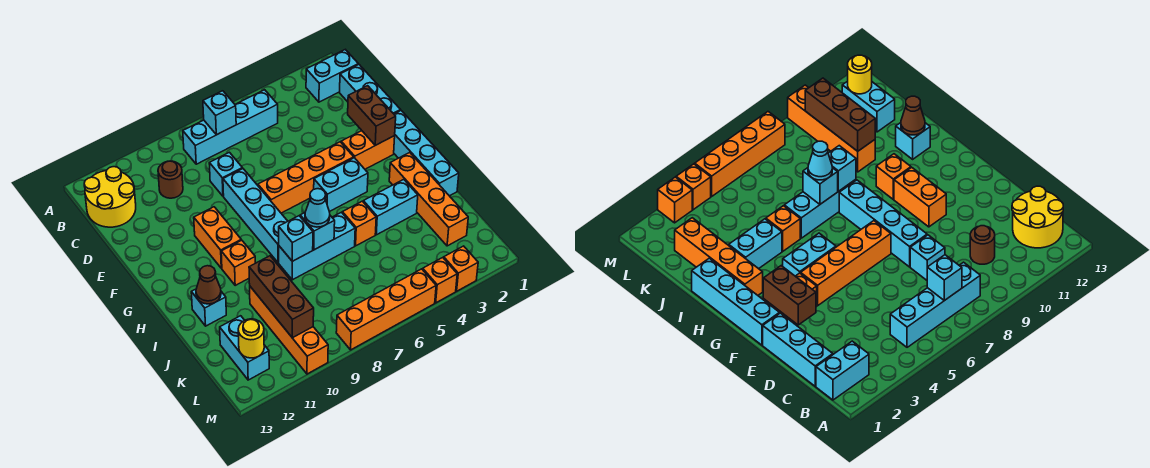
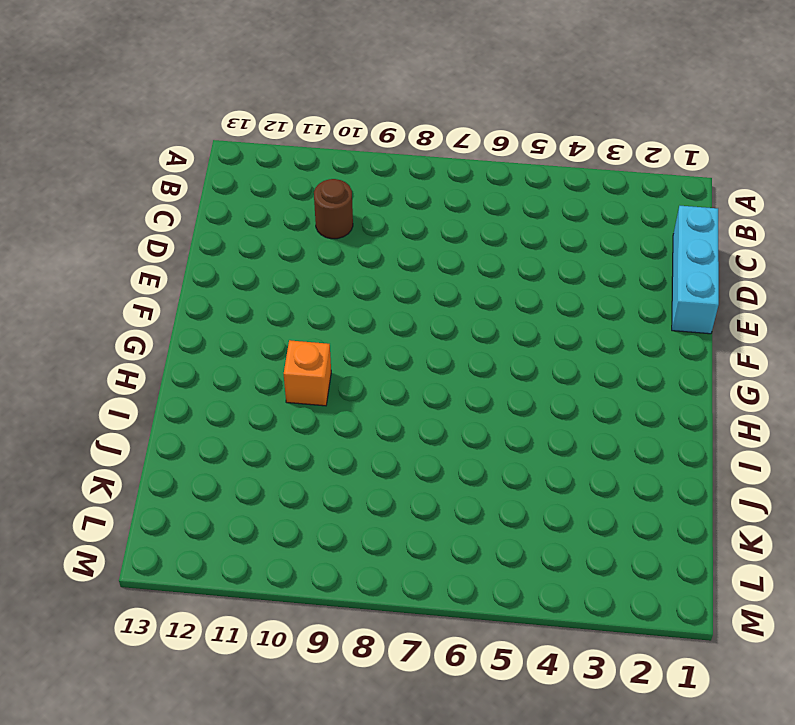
none -> cyan brick B1:B2 level 1
none -> cyan brick B5:B8 level 1
none -> yellow round brick B12:C13 level 1
none -> cyan brick D8 level 1

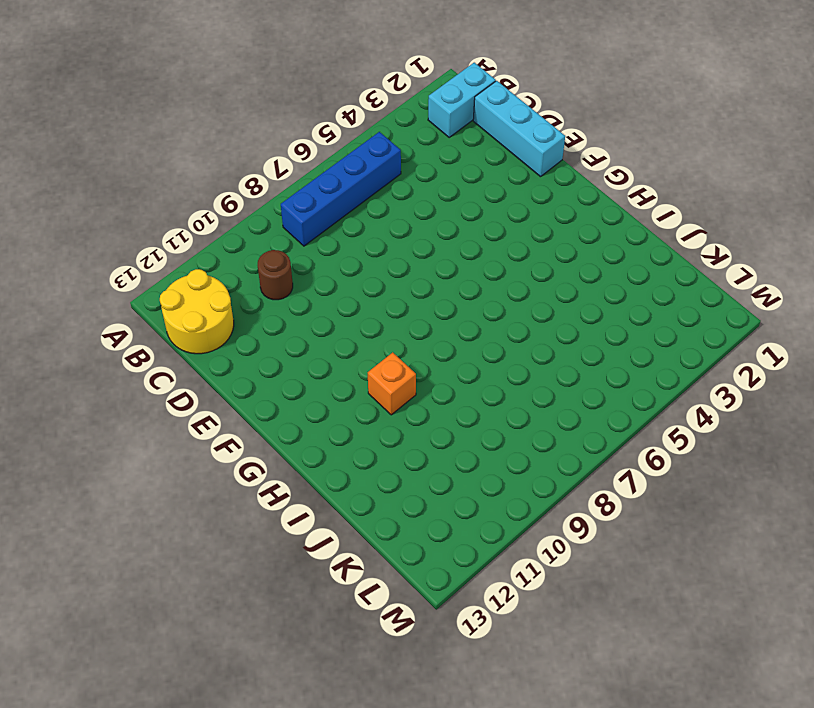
blue brick B5:B8 level 1 -> cyan brick B5:B8 level 1
none -> cyan brick D8 level 1
none -> cyan brick E8:H8 level 1
none -> cyan brick F1:I1 level 1
none -> orange brick F2:F3 level 1

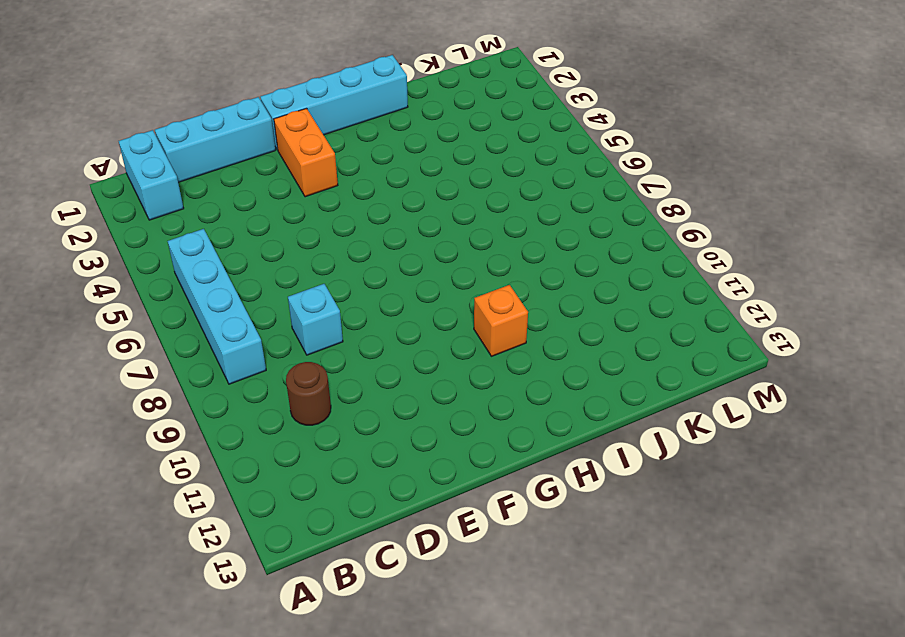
none -> yellow round brick B12:C13 level 1
none -> cyan brick E8:H8 level 1
none -> orange brick F4:F7 level 1
none -> orange brick F10:G10 level 1

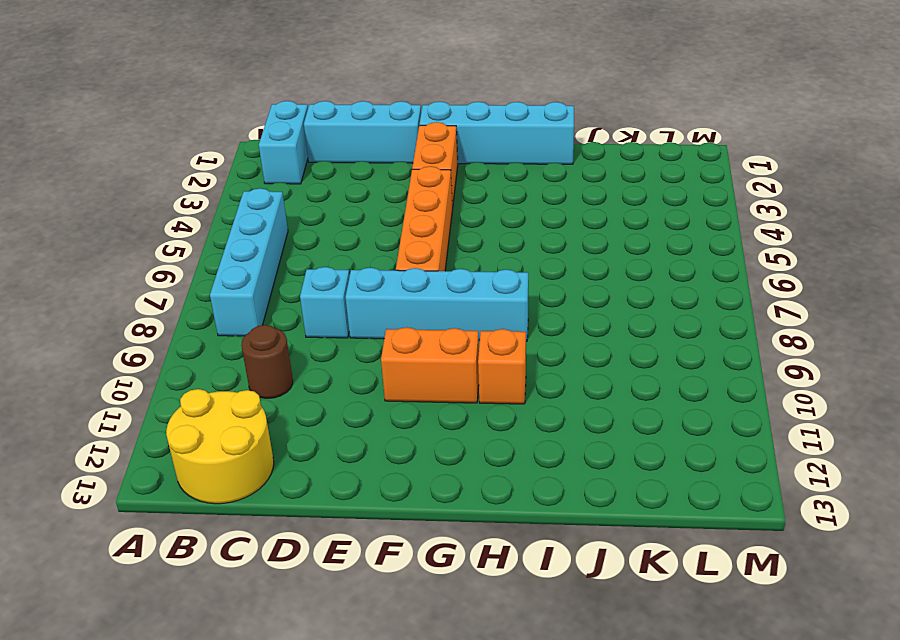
none -> cyan brick G4:G5 level 1
none -> orange brick H2:K2 level 1
none -> cyan brick I3:I4 level 1
none -> orange brick I5 level 1

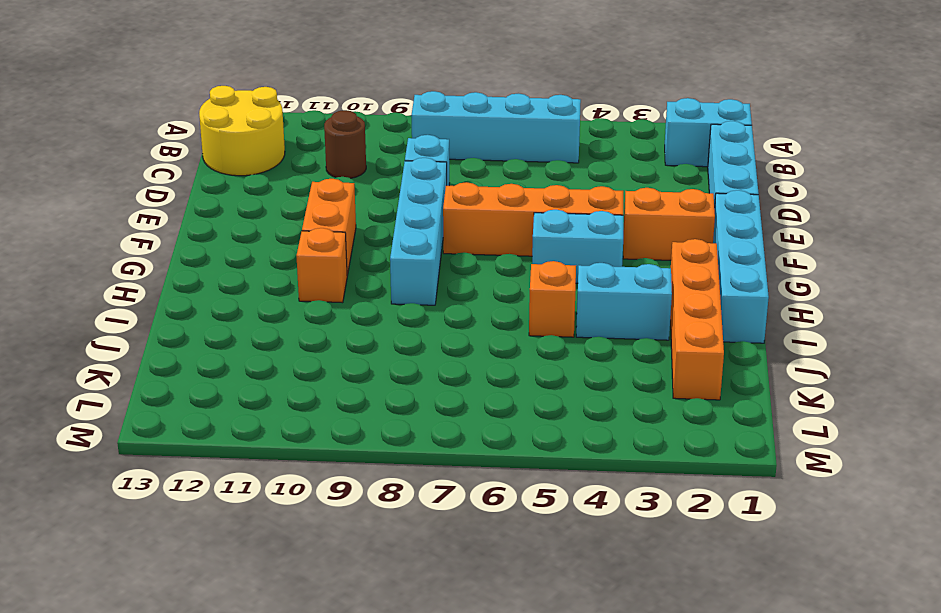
none -> cyan brick I6:I8 level 1
none -> cyan brick I12 level 1
none -> orange brick J10:M10 level 1
none -> cyan brick K12:L12 level 1

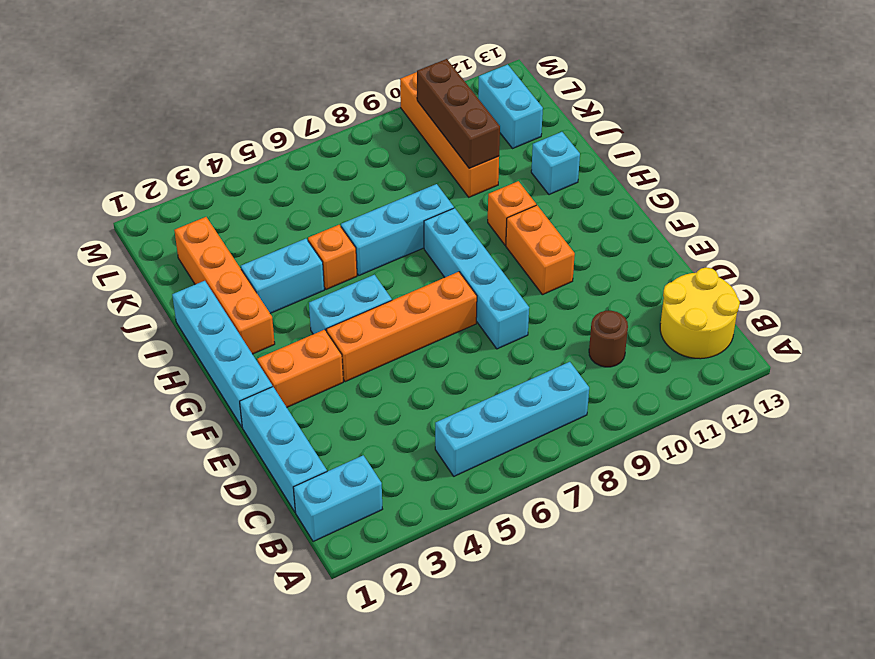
none -> cyan brick D8 level 1
none -> orange brick M3 level 1
none -> orange brick M4 level 1
none -> orange brick M5:M8 level 1

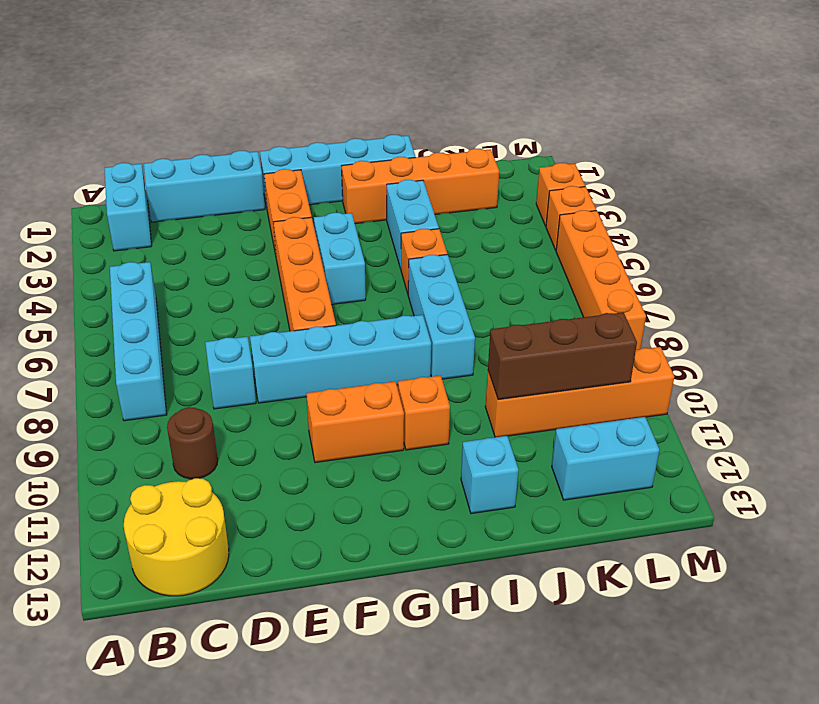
none -> cyan brick B7 level 2
none -> brown brick E2:F2 level 2
none -> cyan brick I7 level 2
none -> cyan brick I8 level 2

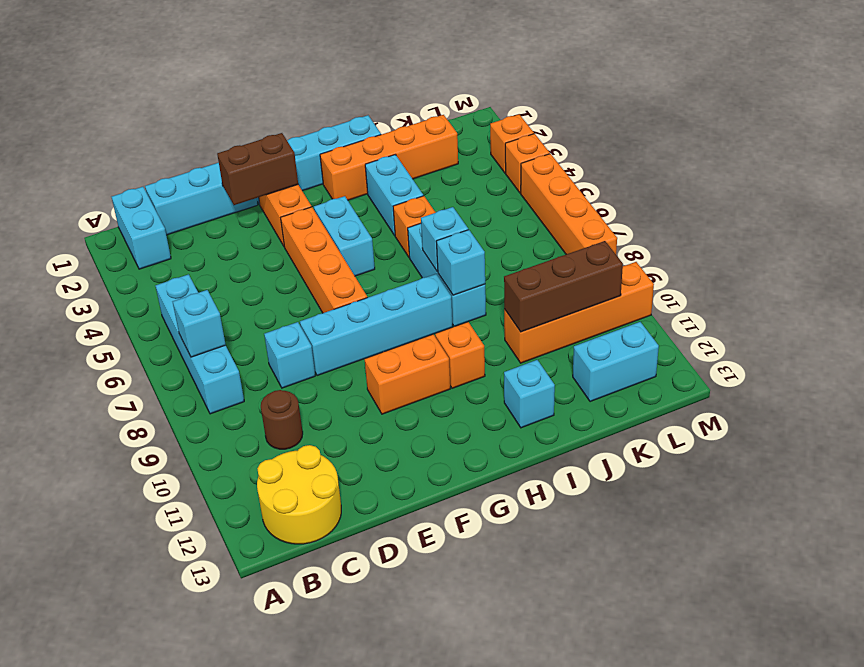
none -> brown cone I12 level 2
none -> yellow round brick L12 level 2
none -> cyan cone I7 level 3

